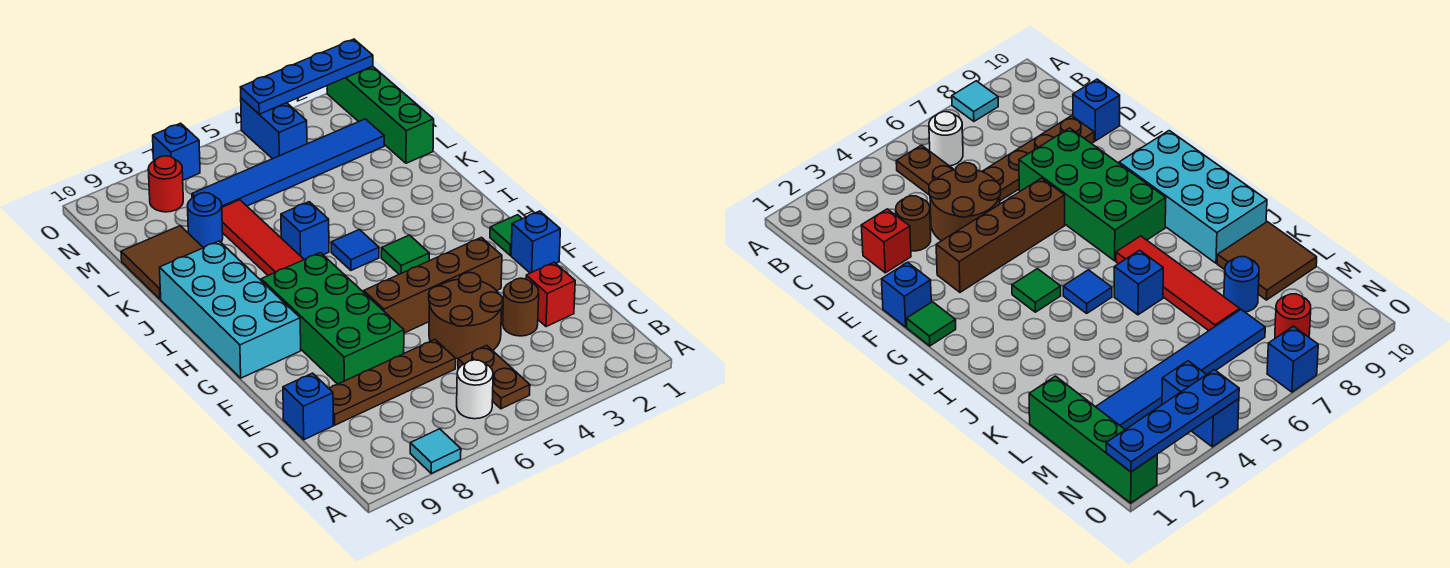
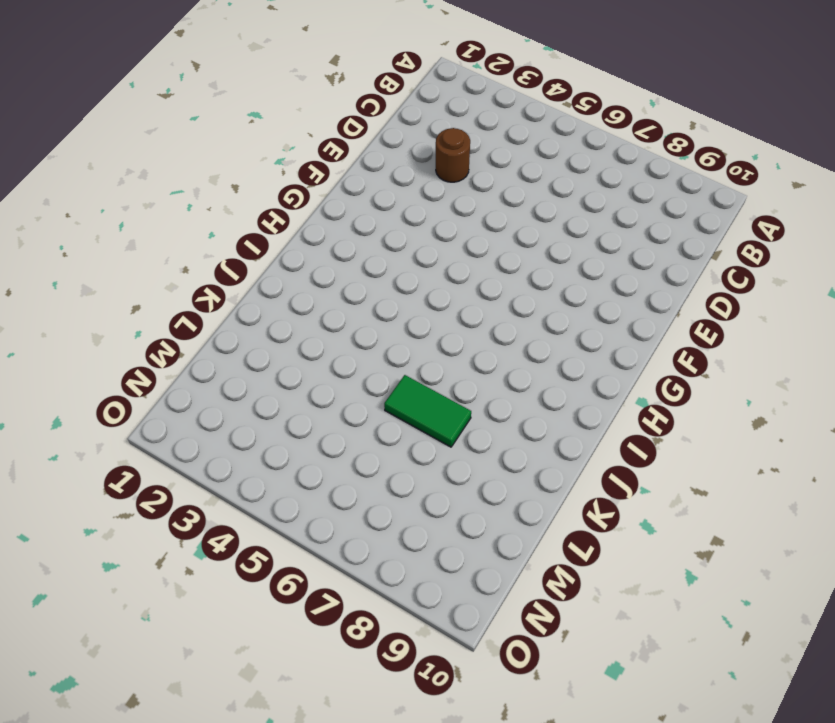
green tile K6:K7 level 1 -> red tile I7:L7 level 1
none -> cyan tile A8 level 1
none -> brown plate B5:C5 level 1
none -> white round brick B6 level 1

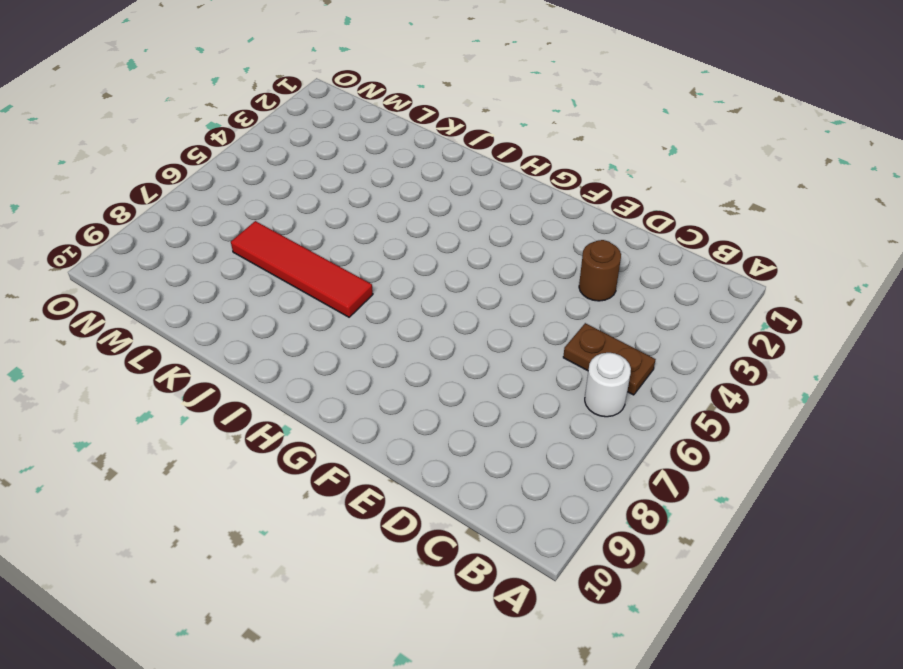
none -> cyan tile A8 level 1
none -> red brick D2 level 1
none -> brown round brick D4:E5 level 1

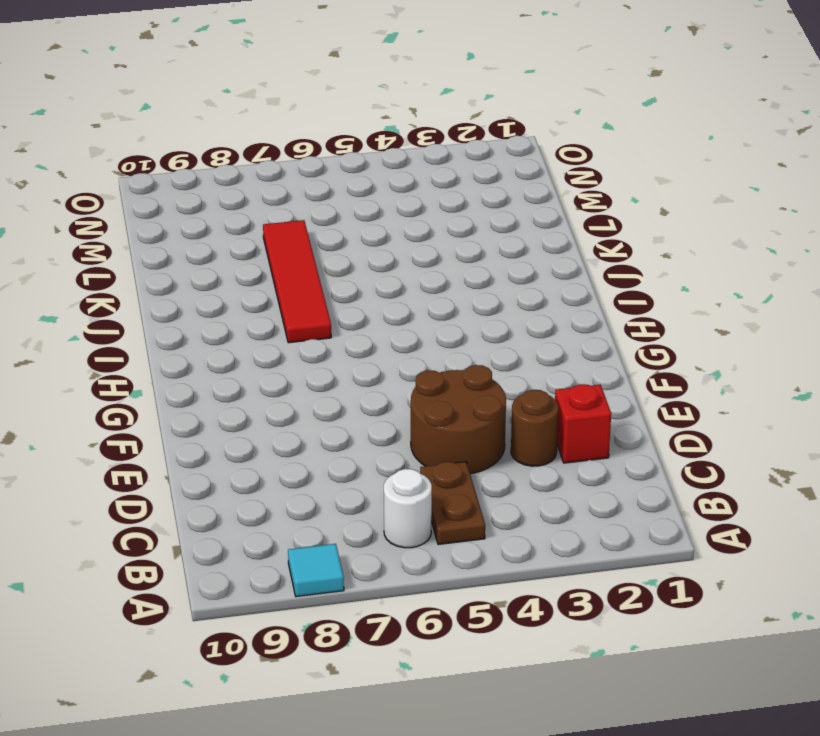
none -> brown plate D6:D9 level 1
none -> blue brick D10 level 1
none -> green brick E7:H8 level 1

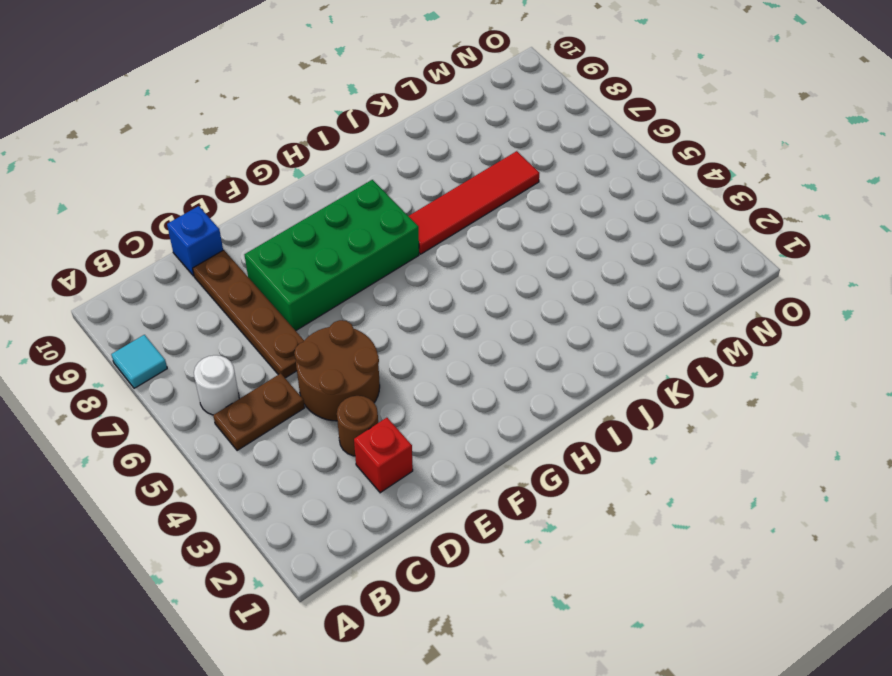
none -> blue brick F1 level 1
none -> brown brick F3:F6 level 1
none -> green tile G1 level 1

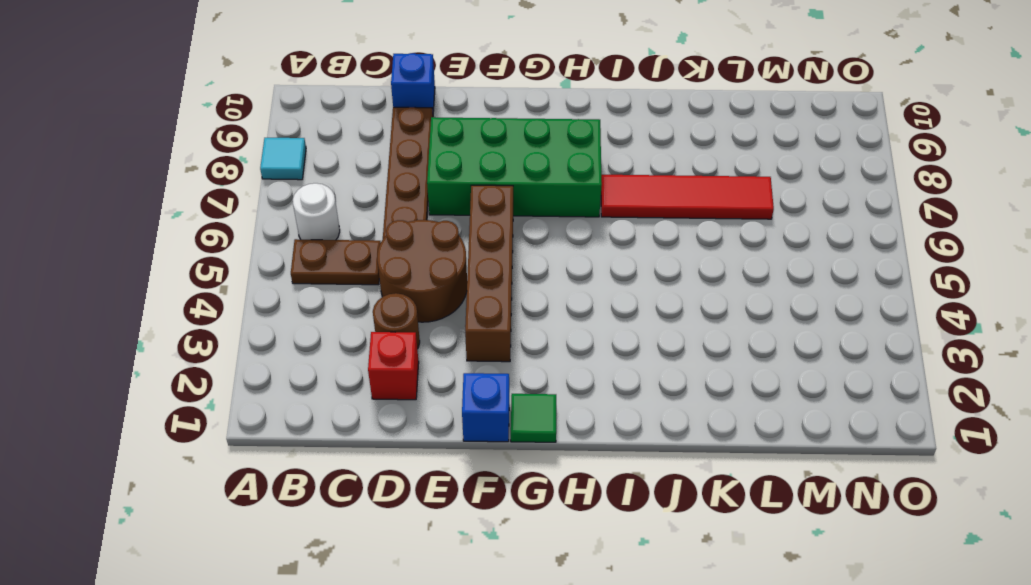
none -> cyan brick G9:J10 level 1
none -> green tile H4 level 1
none -> blue tile I5 level 1

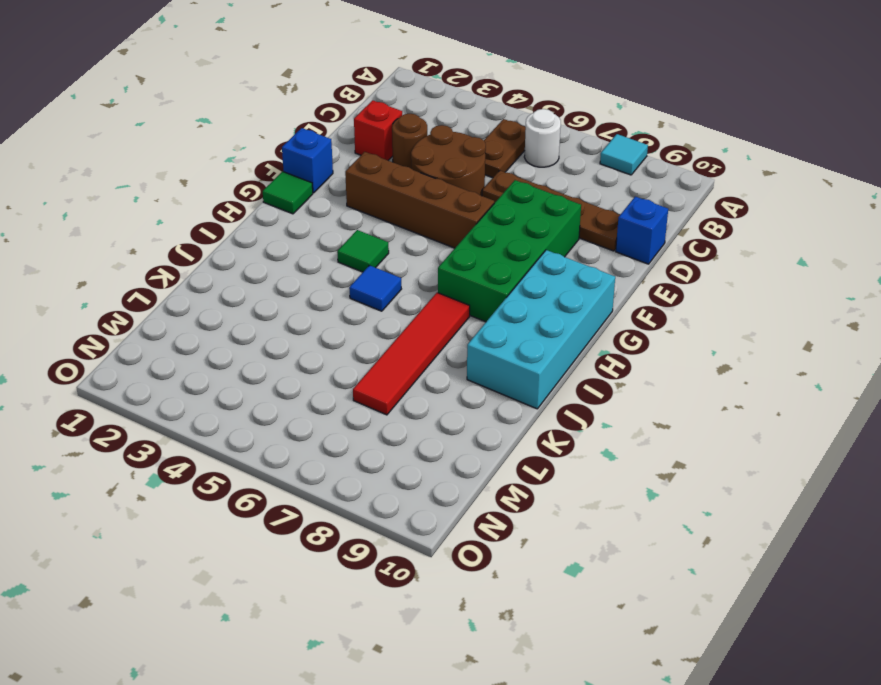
none -> blue brick J6 level 1
none -> brown tile K9:L10 level 1
none -> green brick L1:O1 level 1

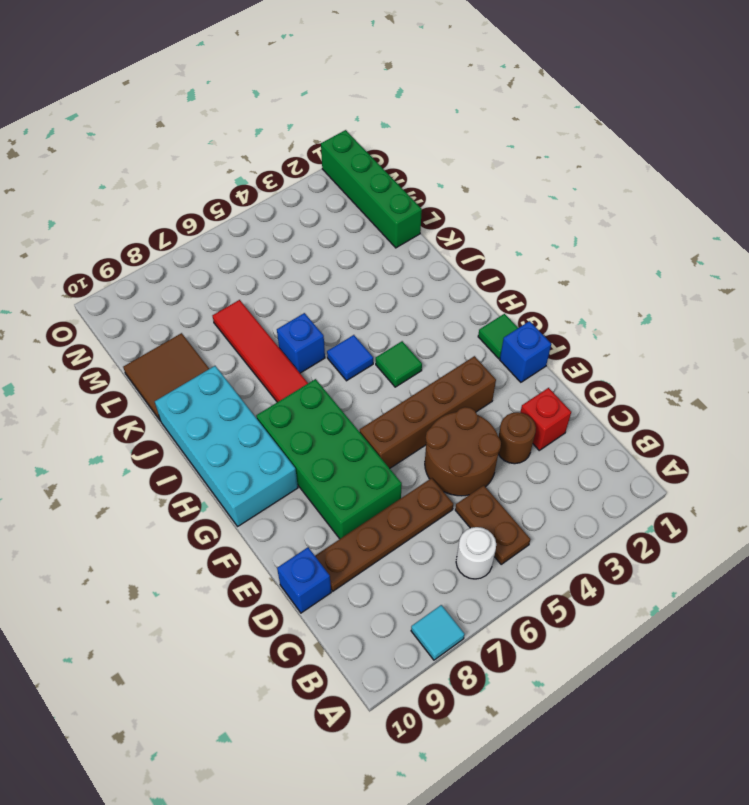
none -> blue round brick L8 level 1
none -> blue tile M2:M7 level 1
none -> blue brick N4:O4 level 1

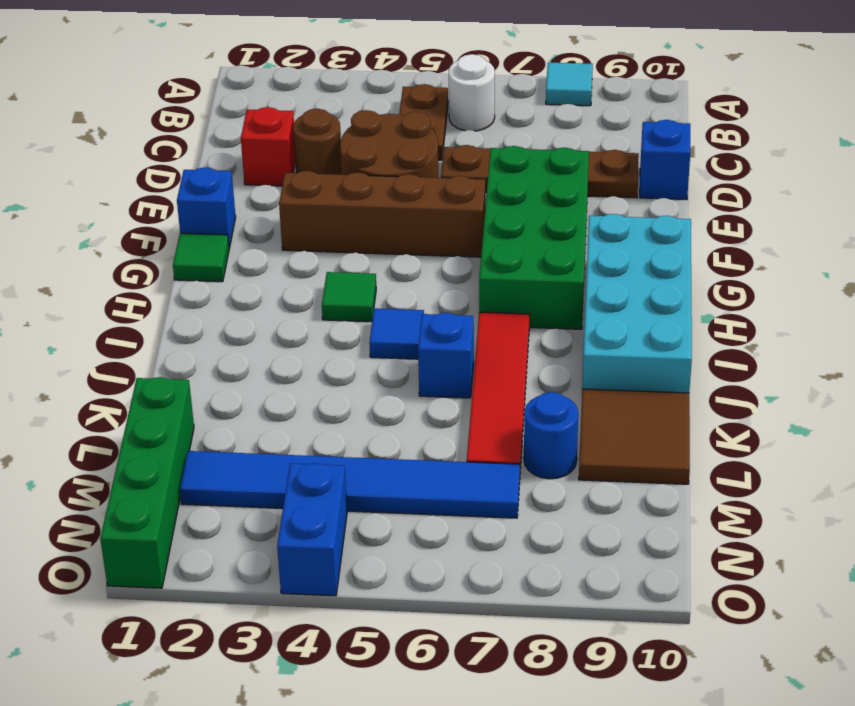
none -> red round brick N8 level 1
none -> blue brick O7 level 1
none -> blue plate O1:O4 level 2

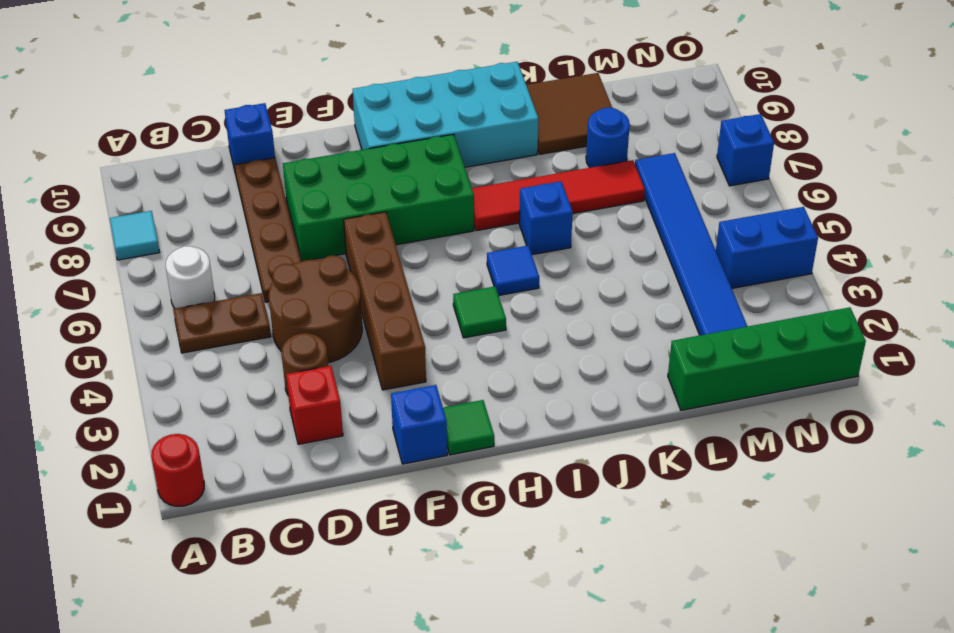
red round brick A1 level 1 -> red round brick N8 level 1
none -> blue plate O1:O4 level 2

